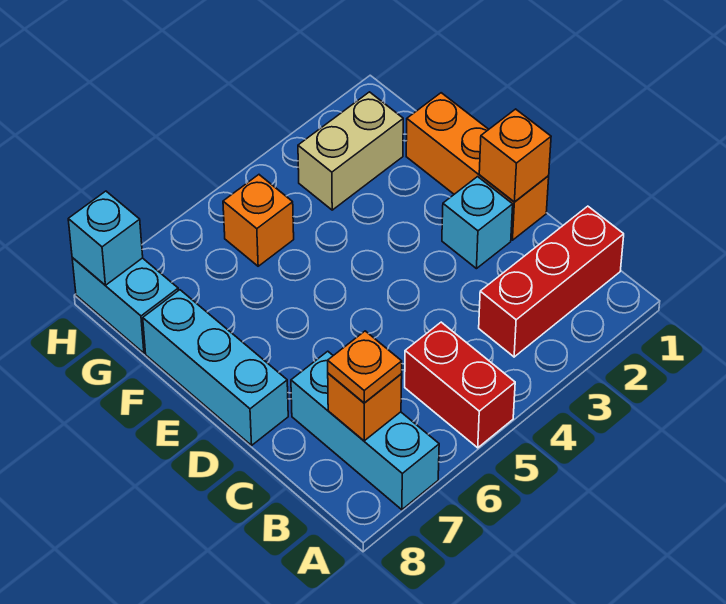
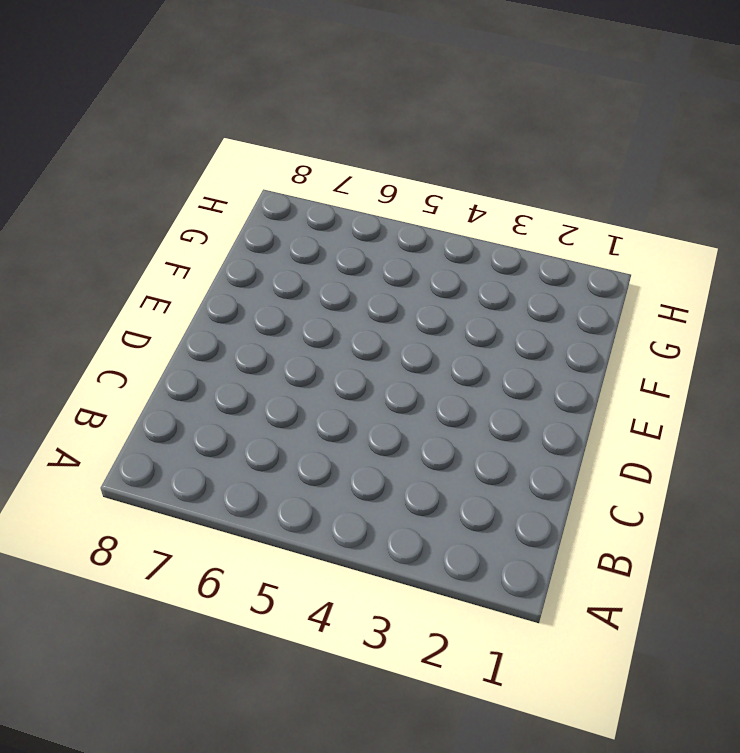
none -> red brick A5:B5 level 1
none -> cyan brick A7:C7 level 1
none -> red brick B1:B3 level 1

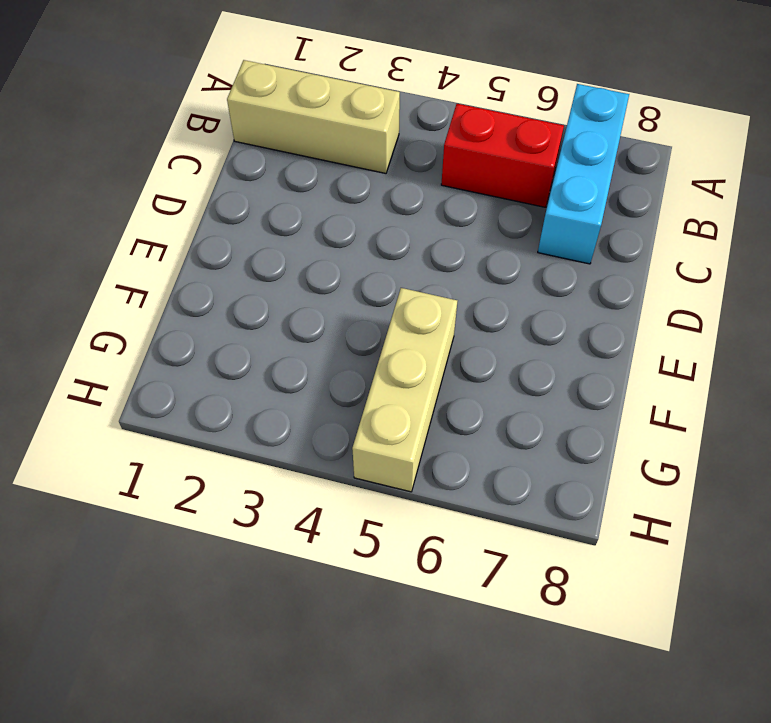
tan brick B1:B3 level 1 -> red brick B1:B3 level 1
red brick B5:B6 level 1 -> red brick A5:B5 level 1
tan brick F5:H5 level 1 -> orange brick G5 level 1
none -> orange brick D1:F1 level 1
none -> cyan brick D2 level 1
none -> cyan brick D8:F8 level 1

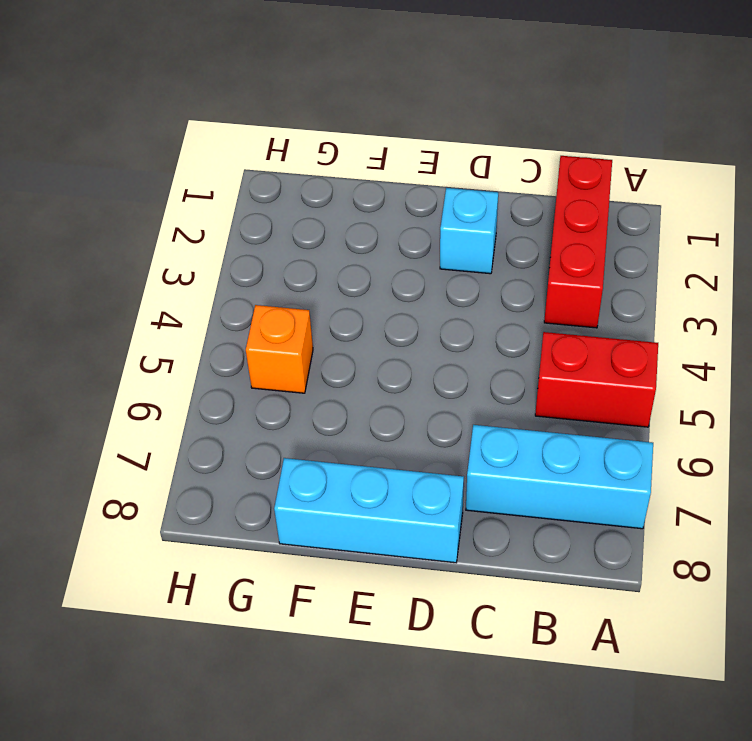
none -> orange brick D1:F1 level 1
none -> tan brick G2:G3 level 1
none -> cyan brick G8:H8 level 1

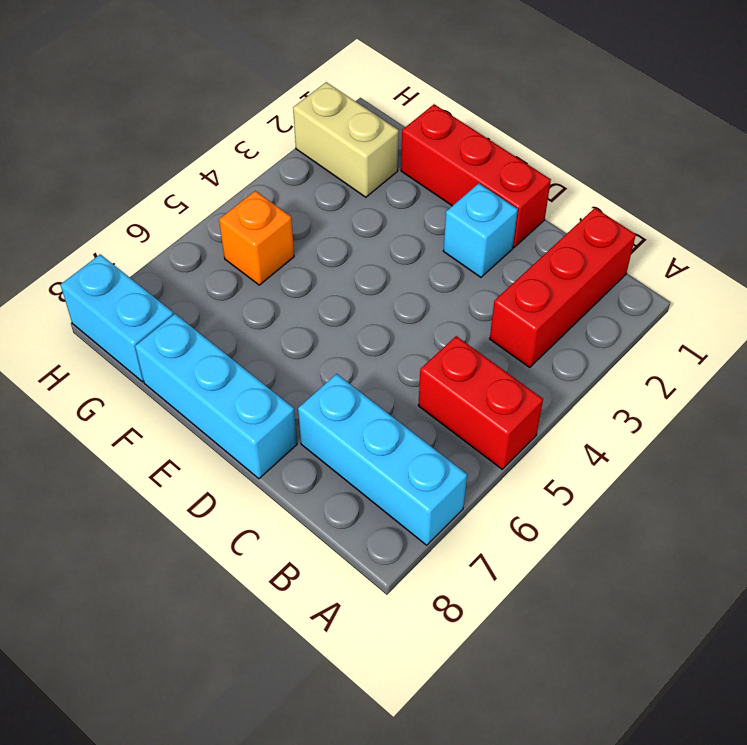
red brick D1:F1 level 1 -> orange brick D1:F1 level 1
tan brick G2:H2 level 1 -> tan brick G2:G3 level 1
none -> orange brick B7 level 2
none -> orange brick D1 level 2
none -> cyan brick H8 level 2

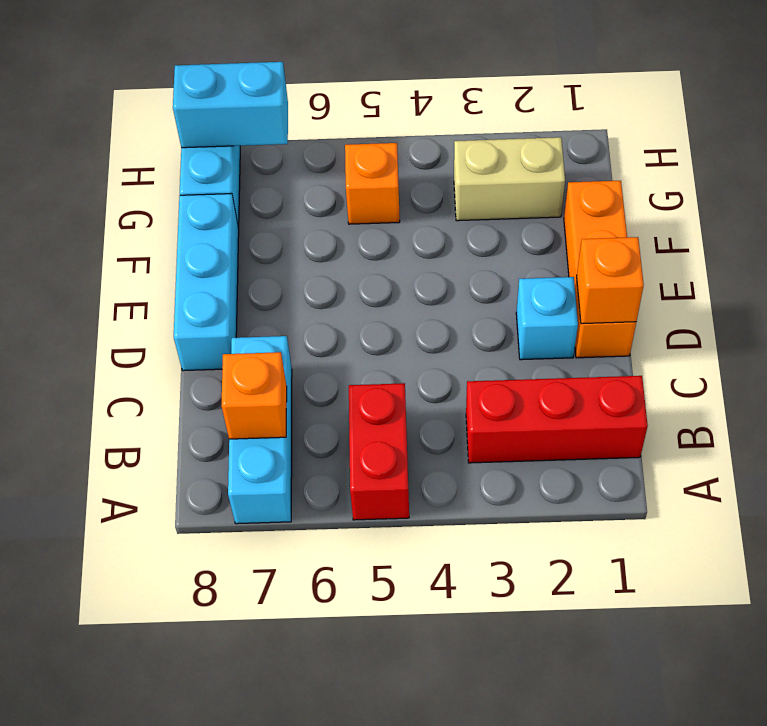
cyan brick H7:H8 level 2 -> cyan brick H8 level 2
none -> orange plate B7 level 3

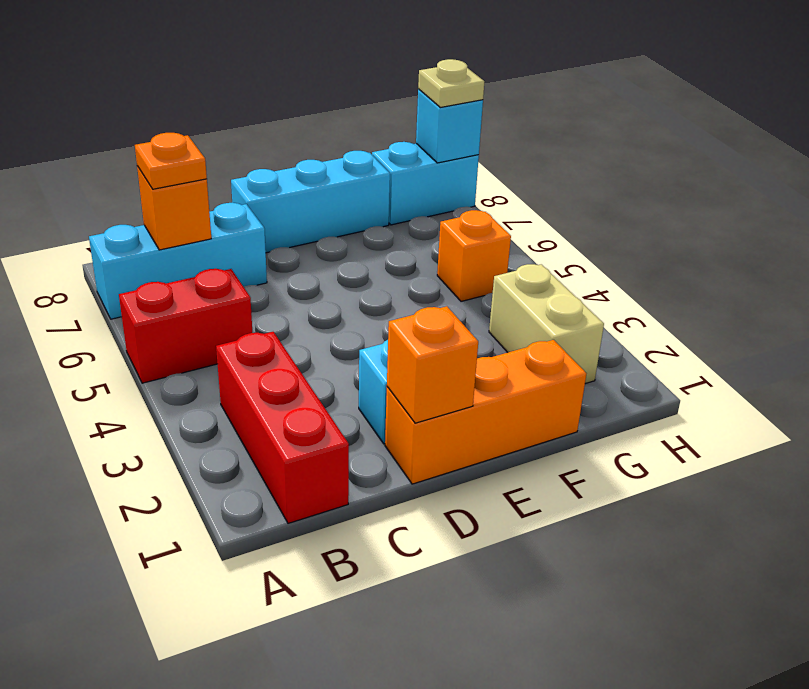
tan plate H8 level 3 -> none

